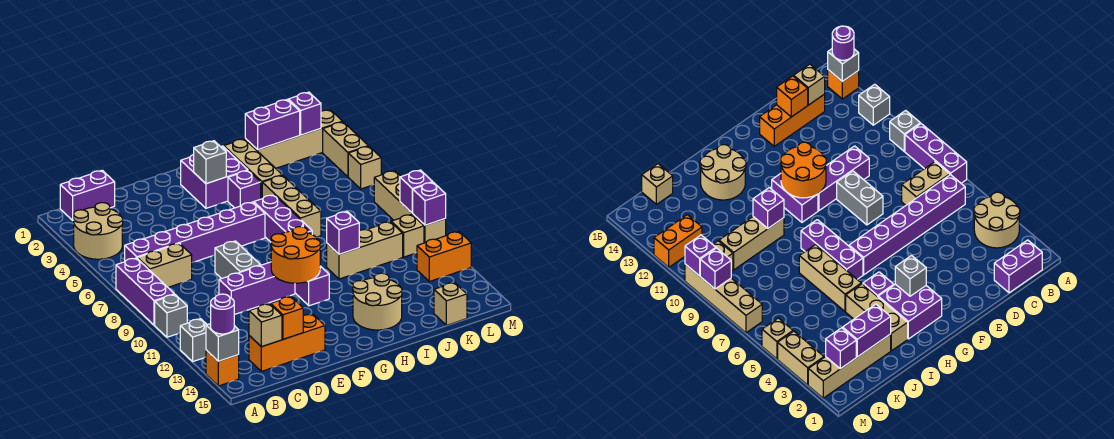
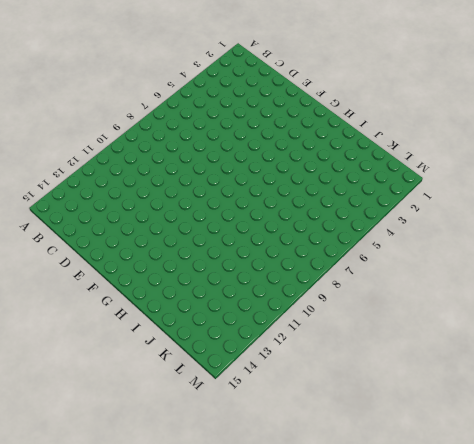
none -> tan round brick A3:B4 level 1
none -> purple brick A7:A9 level 1
none -> grey brick A10 level 1
none -> grey brick A12 level 1

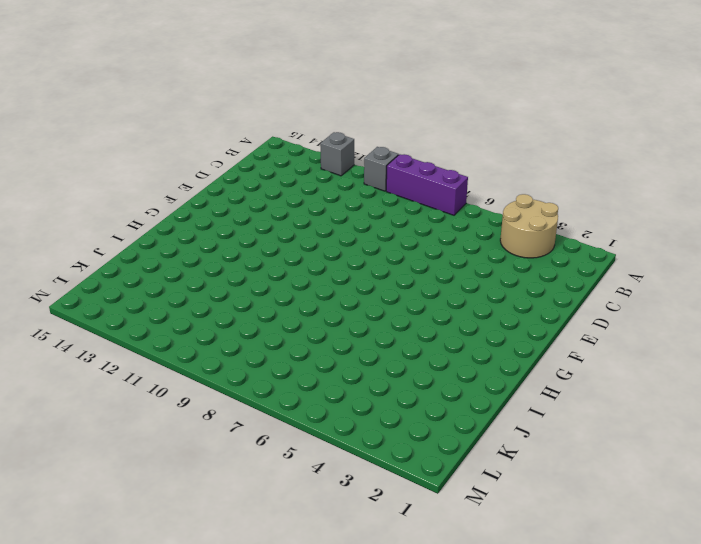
none -> orange brick A14 level 1
none -> purple brick B1:C1 level 1
none -> purple brick B6:G6 level 1
none -> tan brick B7:C7 level 1

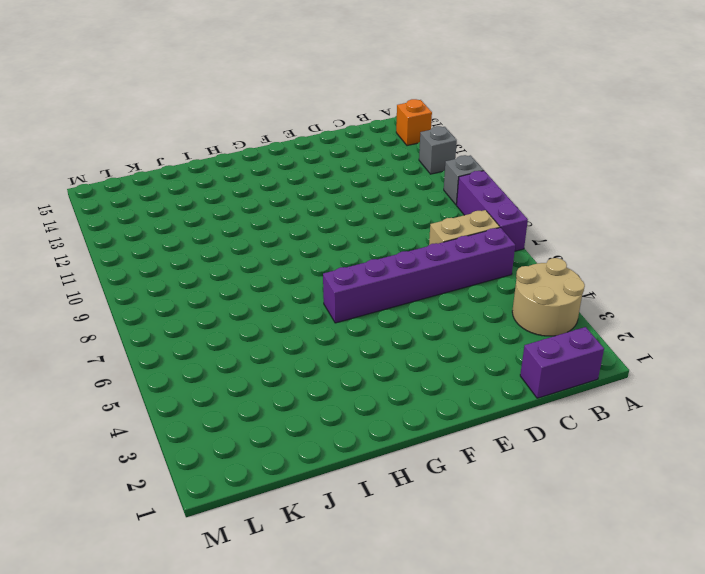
none -> orange brick C14:E14 level 1
none -> purple brick D10:F10 level 1
none -> grey brick E8:E9 level 1
none -> purple brick G2:H3 level 1

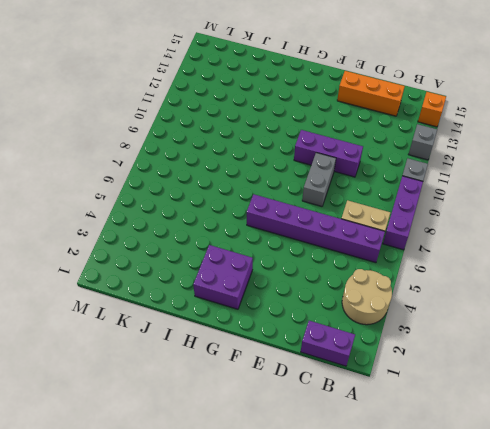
none -> purple brick G10:G11 level 1
none -> purple brick H4 level 1
none -> purple brick H6:H8 level 1
none -> tan round brick H13:I14 level 1

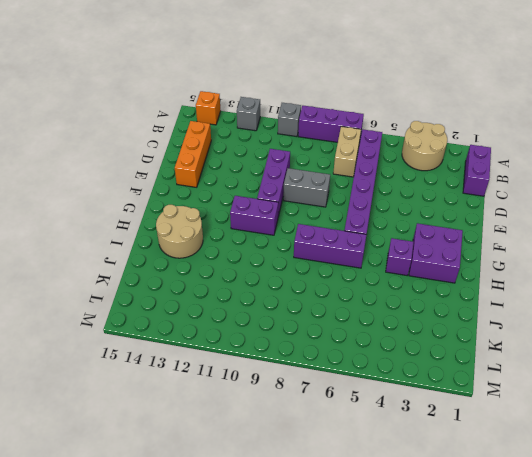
none -> tan brick I2:I4 level 1
none -> tan brick I5:I7 level 1
none -> tan brick I10:K10 level 1
none -> tan brick J2:M2 level 1

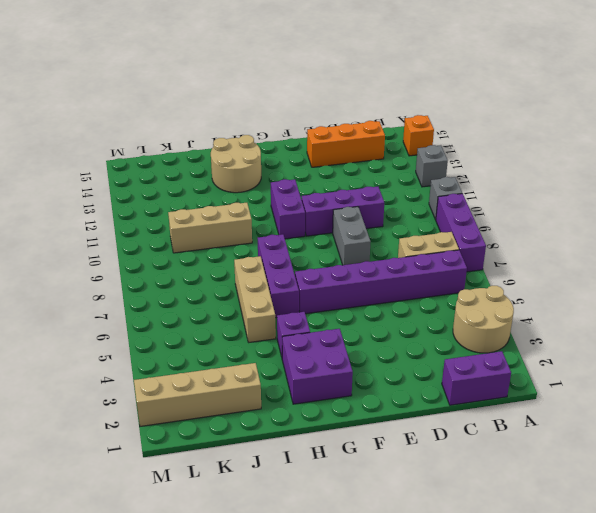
none -> tan brick I2:I4 level 1
none -> tan brick K15 level 1
none -> tan brick L10 level 1
none -> orange brick L12:M12 level 1

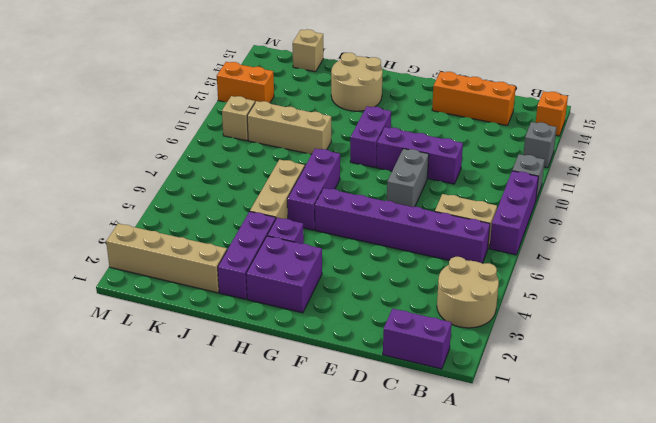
purple brick I2:I4 level 1 -> tan brick I2:I4 level 1
none -> tan brick M3:M4 level 1
none -> tan brick M5 level 1
none -> tan brick M7:M10 level 1
none -> grey brick A14 level 2

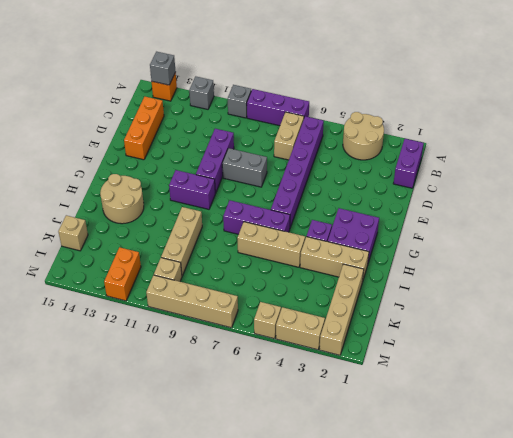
none -> tan brick C14 level 2
none -> orange brick D14 level 2
none -> orange round brick F10:G11 level 2
none -> grey brick G3 level 2

